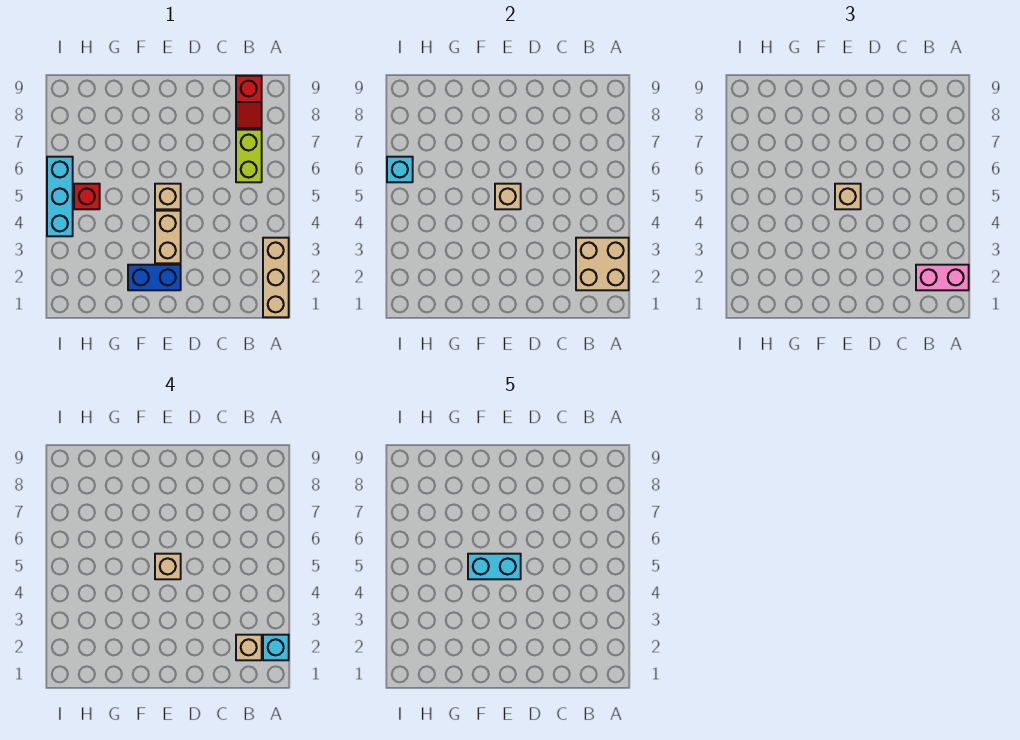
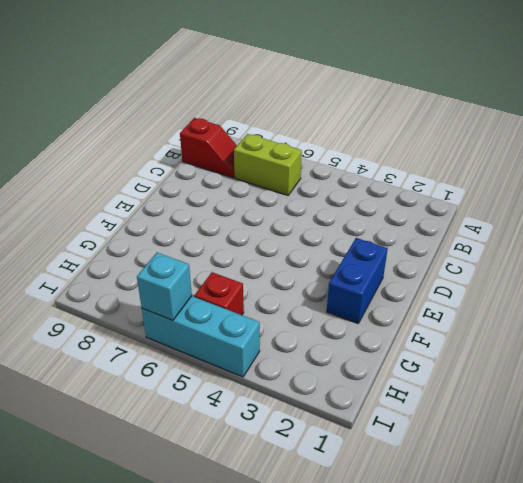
none -> tan brick A1:A3 level 1
none -> tan brick E3:E4 level 1
none -> tan brick E5 level 1

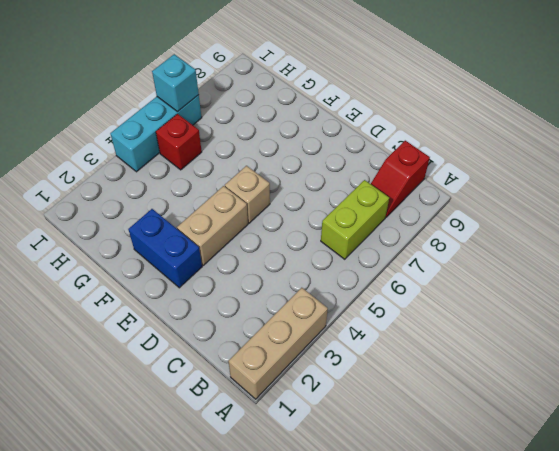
none -> tan brick A2:B3 level 2
none -> tan brick E5 level 2
none -> pink brick A2:B2 level 3

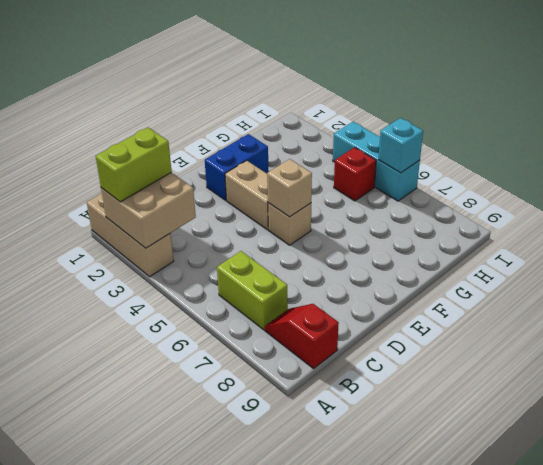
lime brick A2:B2 level 3 -> pink brick A2:B2 level 3
none -> tan brick E5 level 3
none -> cyan brick A2 level 4
none -> tan brick B2 level 4

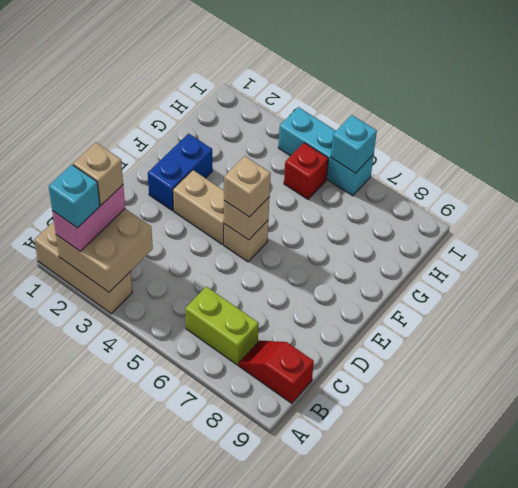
none -> tan brick E5 level 4
none -> cyan brick E5:F5 level 5

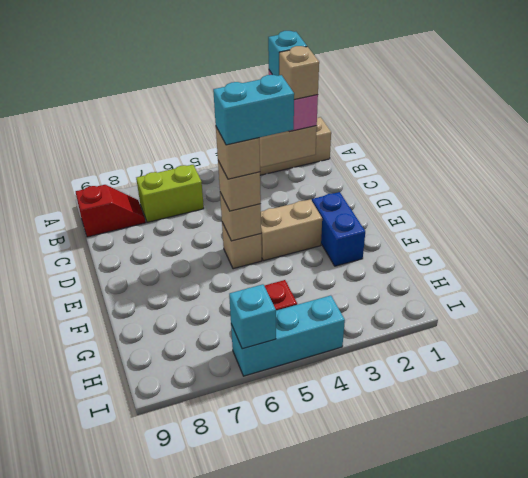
cyan brick E4:E5 level 5 -> cyan brick E5:F5 level 5

